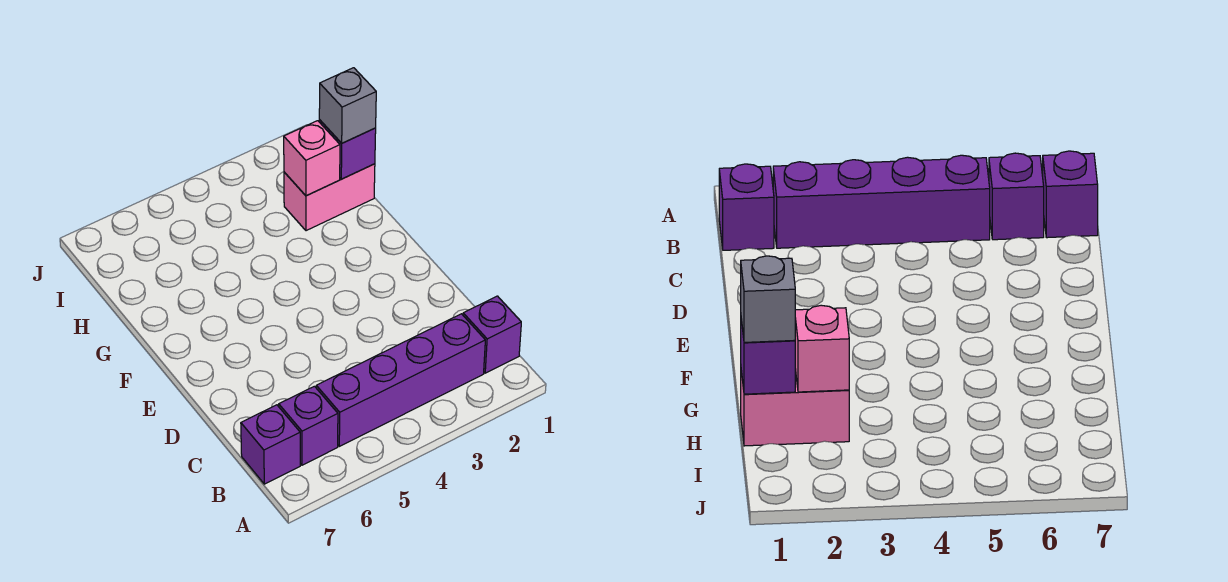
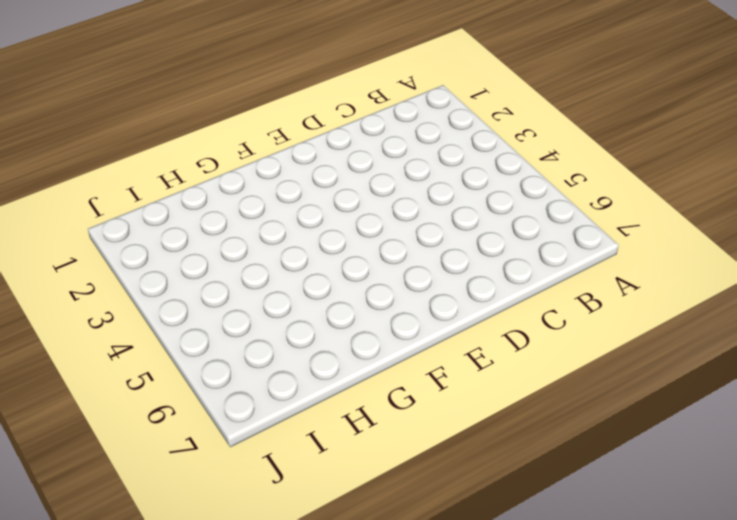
none -> purple brick B1 level 1
none -> purple brick B2:B5 level 1

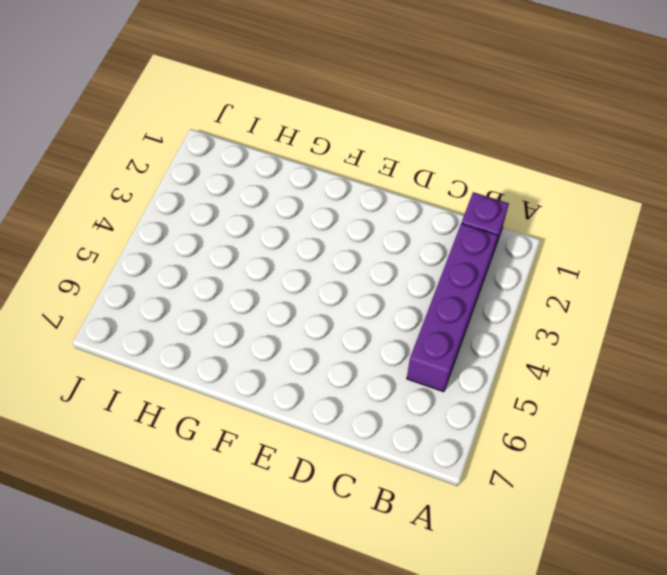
none -> purple brick B6 level 1
none -> purple brick B7 level 1

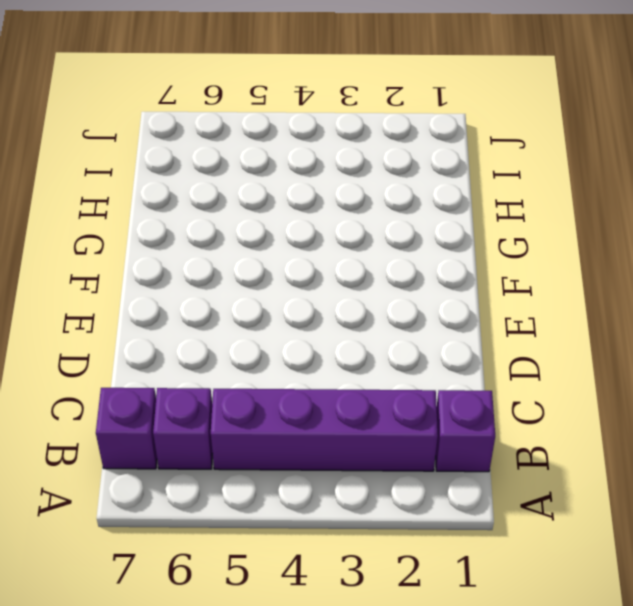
none -> pink brick H1:H2 level 1
none -> purple brick H1 level 2

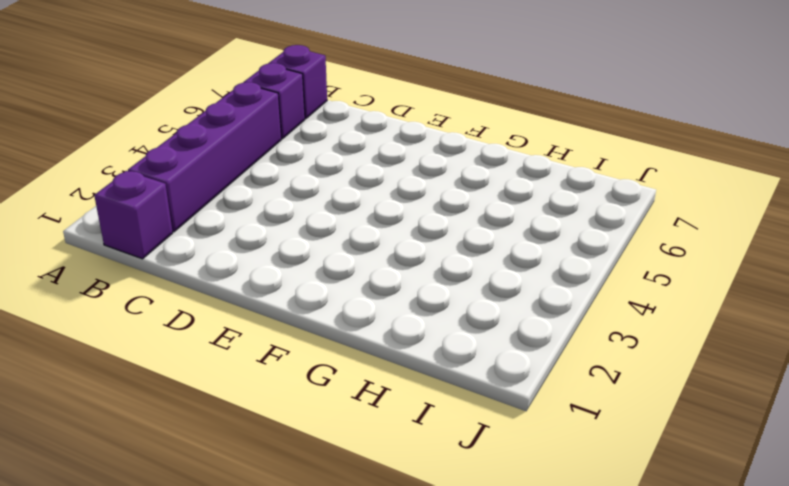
none -> pink brick H1:H2 level 1
none -> purple brick H1 level 2

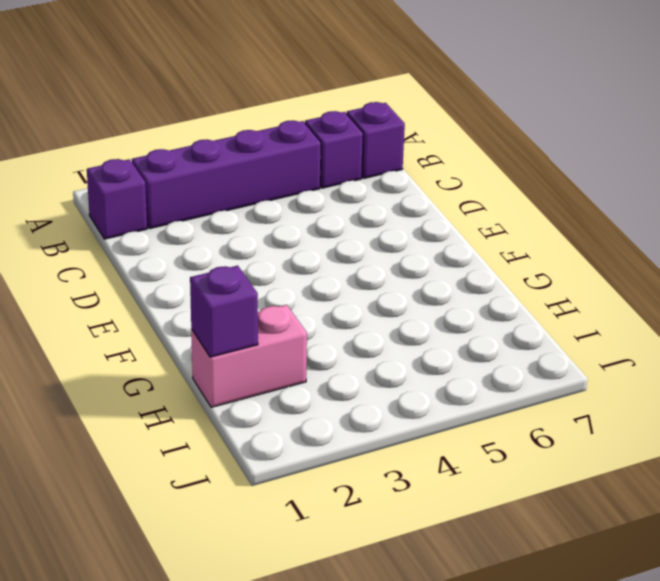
none -> pink brick H2 level 2
none -> grey brick H1 level 3

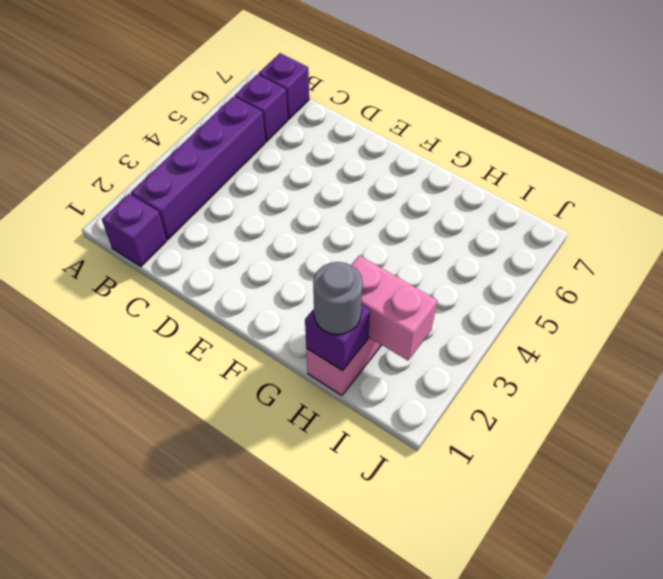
grey round brick H1 level 3 -> grey brick H1 level 3
pink brick H2:I2 level 2 -> pink brick H2 level 2

